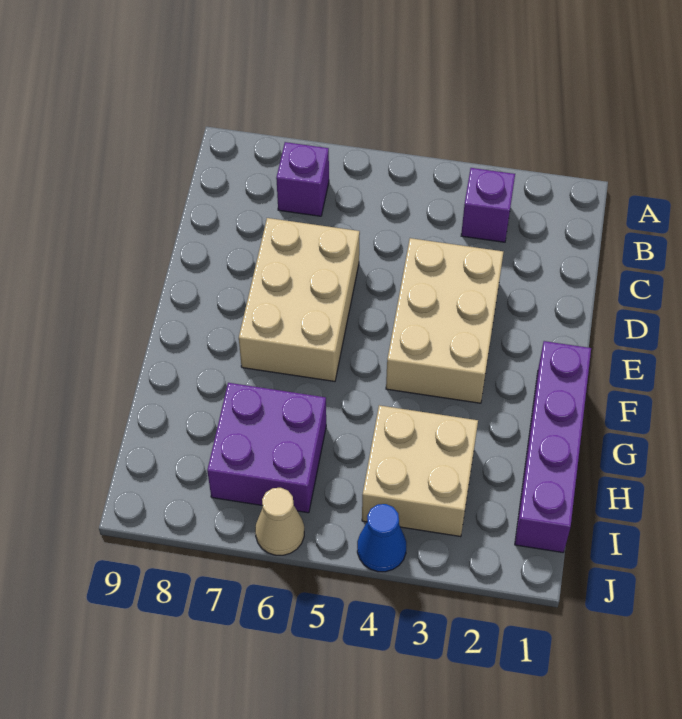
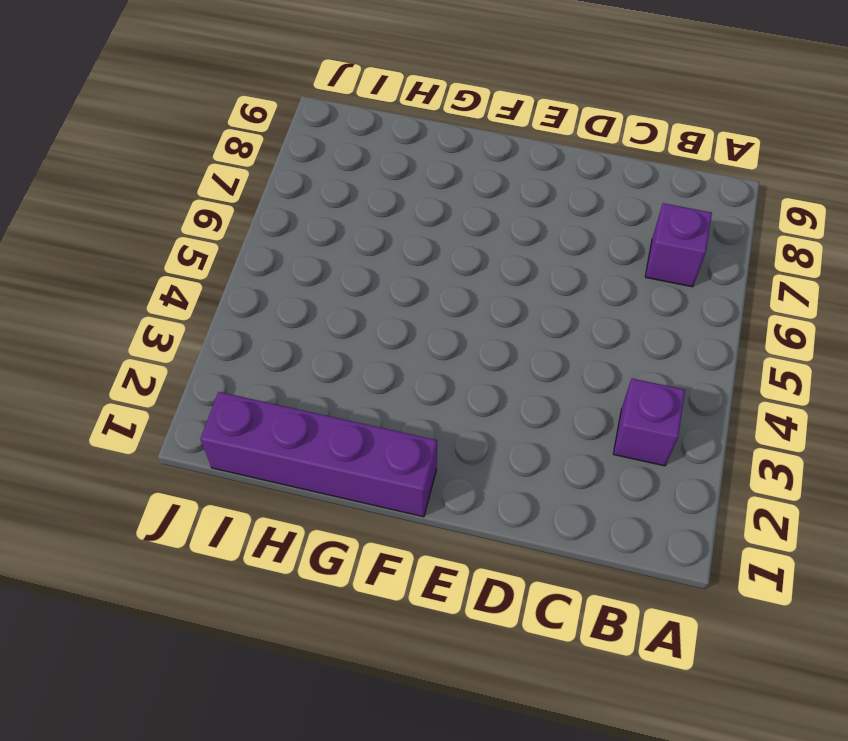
none -> tan brick D3:F4 level 1
none -> tan brick D6:F7 level 1

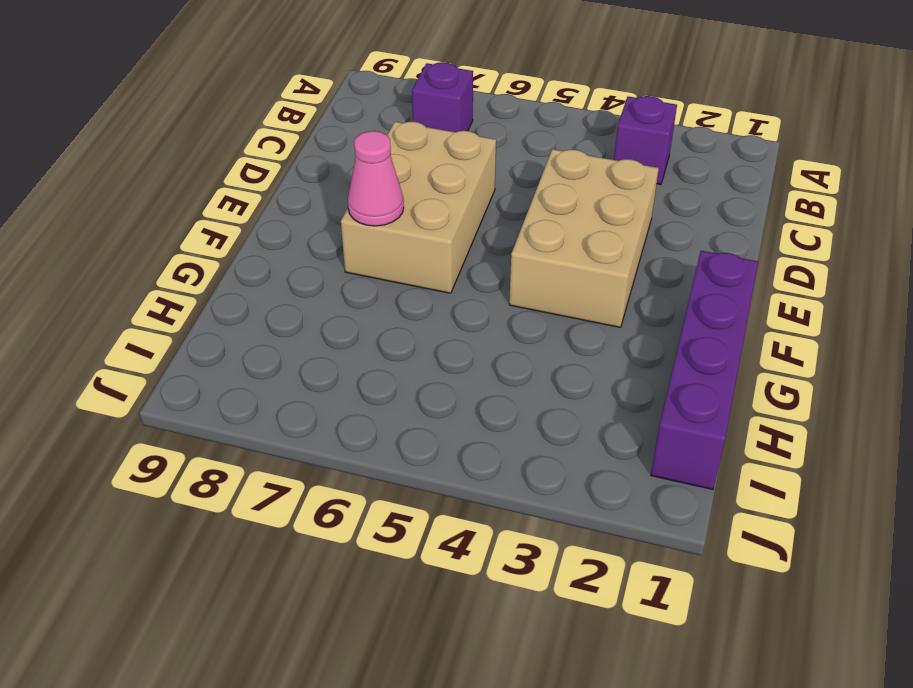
pink cone F7 level 2 -> none
none -> tan brick H3:I4 level 1
none -> purple brick H6:I7 level 1

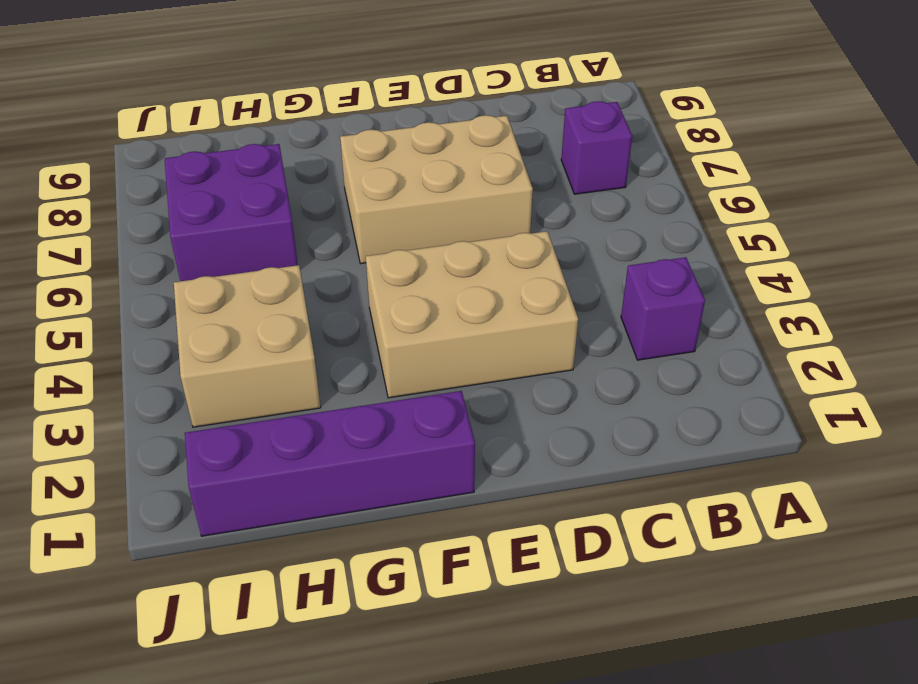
none -> blue cone J4 level 1
none -> tan cone J6 level 1

